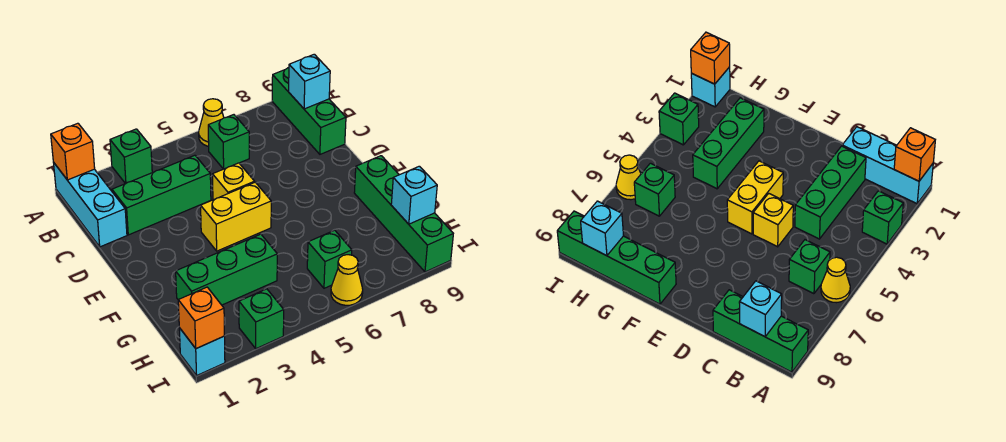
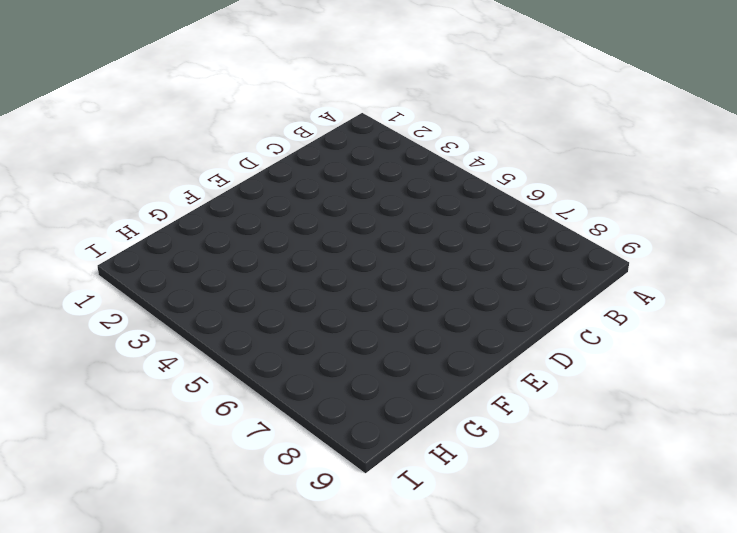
none -> cyan brick A1:C1 level 1
none -> green brick A3 level 1
none -> yellow cone A6 level 1

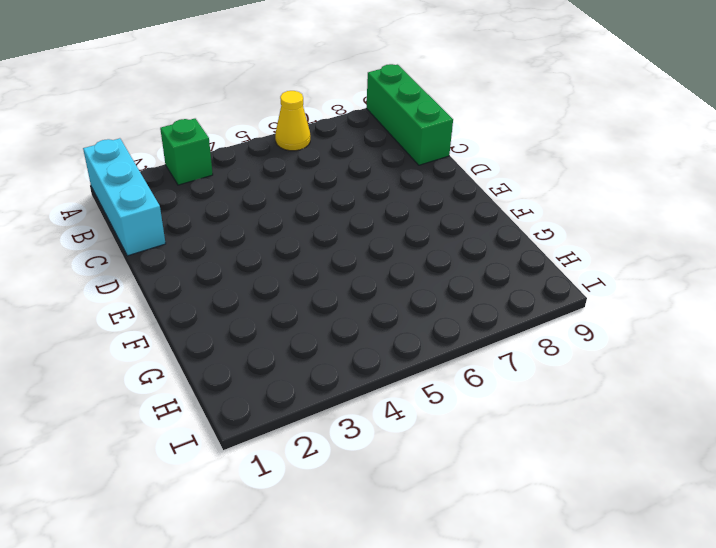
none -> green brick B6 level 1
none -> green brick C2:C4 level 1
none -> yellow brick D5 level 1

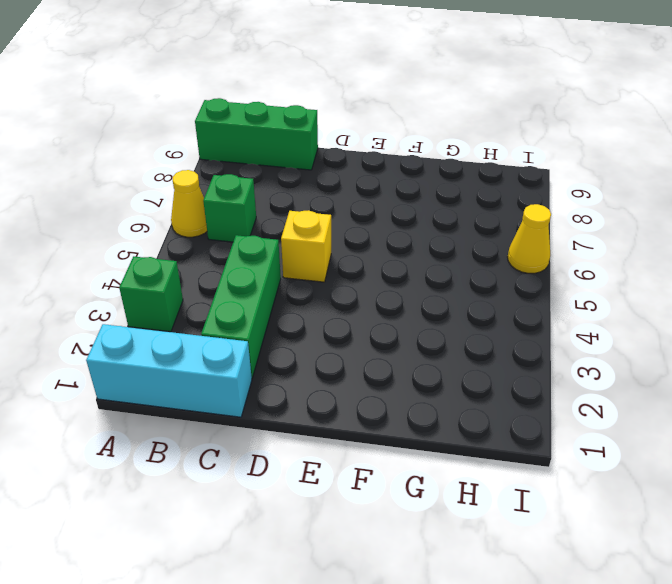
none -> yellow brick E4:E5 level 1
none -> green brick F9:I9 level 1
none -> green brick G2:G4 level 1

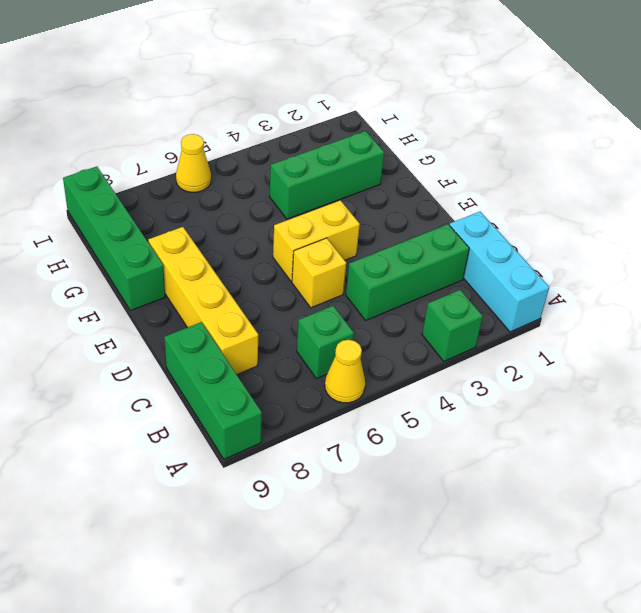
yellow brick C8:F8 level 1 -> none
none -> green brick H6 level 1
none -> cyan brick I1 level 1
none -> green brick I3 level 1

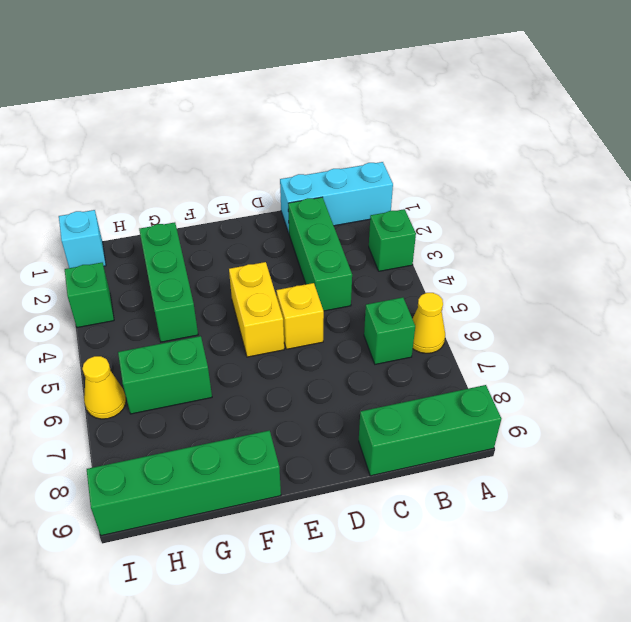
green brick G6:H6 level 1 -> green brick H6 level 1
none -> orange brick A1 level 2
none -> cyan brick B9 level 2
none -> cyan brick H9 level 2

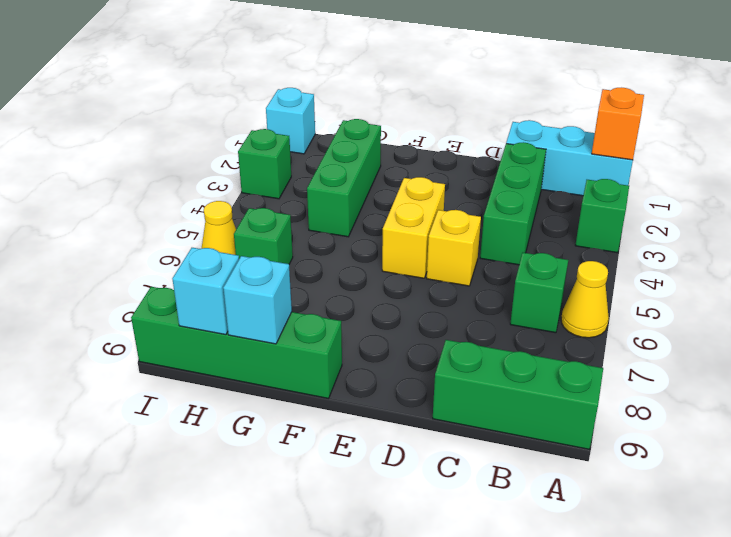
cyan brick G9 level 2 -> cyan brick B9 level 2
none -> orange brick I1 level 2

